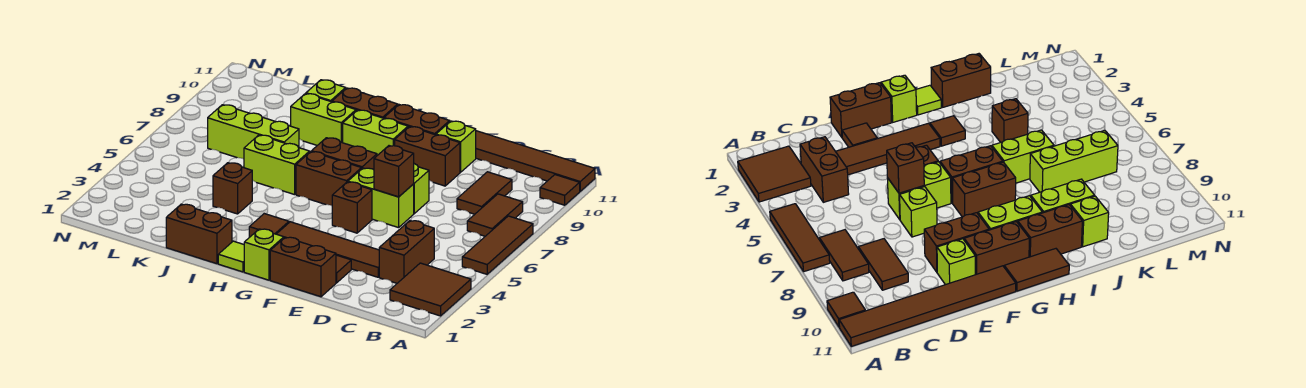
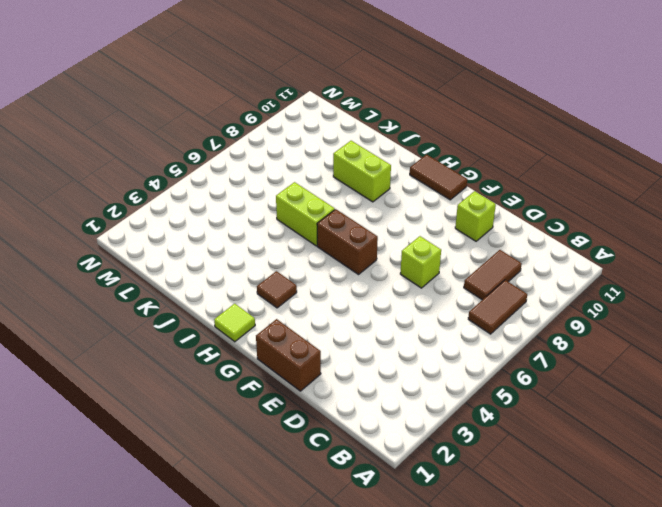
none -> brown tile A2:B3 level 1
none -> brown tile A5:A7 level 1
none -> brown tile A10 level 1
none -> brown tile A11:F11 level 1

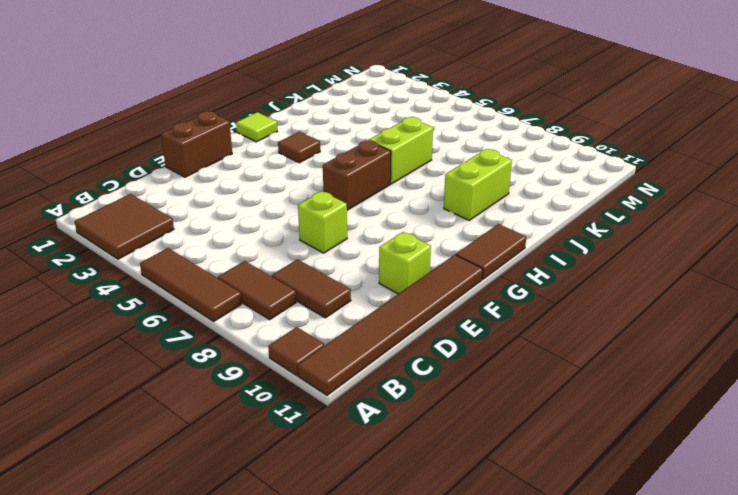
none -> brown brick C3:C4 level 1
none -> brown tile D3:G3 level 1
none -> brown tile E2 level 1
none -> lime brick E6:F6 level 1

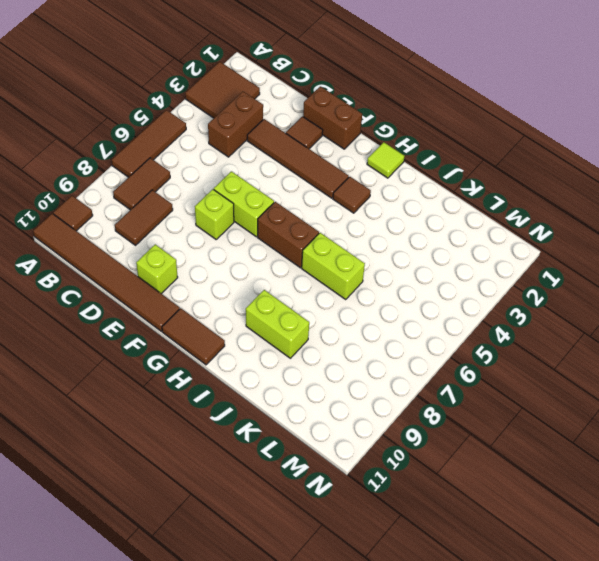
none -> brown brick E9:F9 level 1
none -> brown brick F5 level 1
none -> brown brick F10:G10 level 1
none -> lime brick G1 level 1

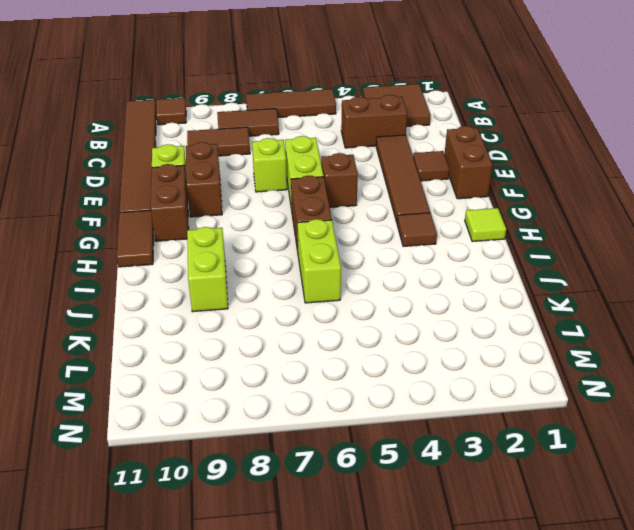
none -> lime brick G1 level 1
none -> brown brick G7:H7 level 1
none -> lime brick G9:H9 level 1
none -> brown brick H10:I10 level 1

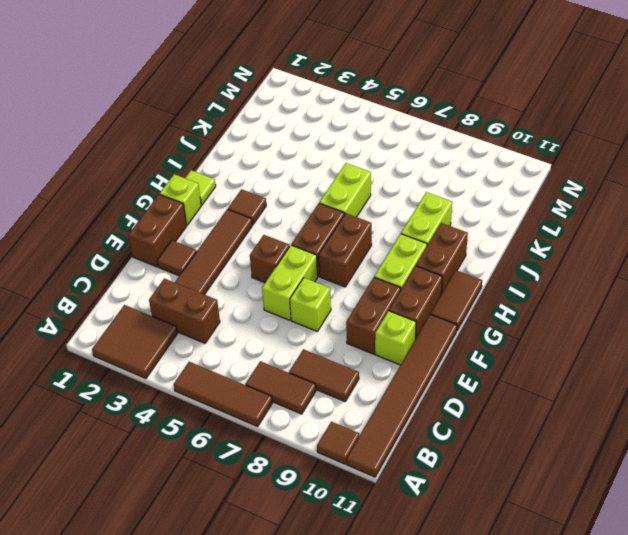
none -> brown brick I1:J1 level 1
none -> brown brick J4 level 1
none -> lime brick J7:L7 level 1
none -> lime brick J10 level 1

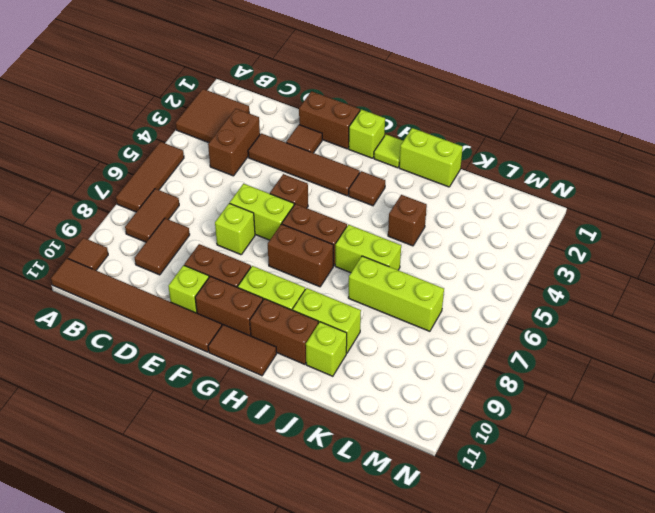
lime brick I1:J1 level 1 -> brown brick I1:J1 level 1
none -> brown brick E6 level 2

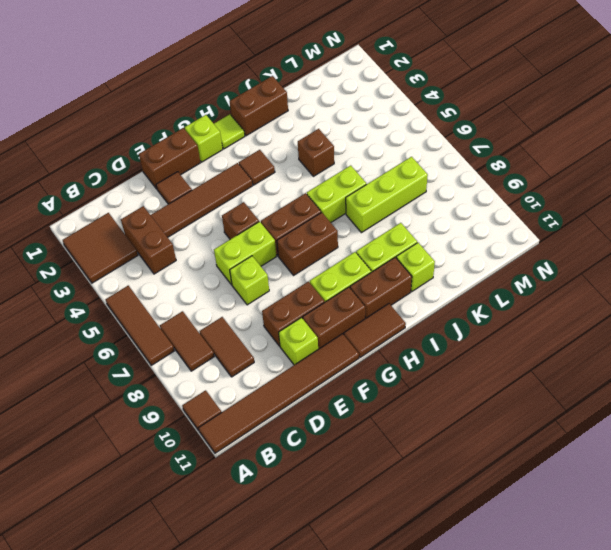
none -> brown brick E6 level 2

